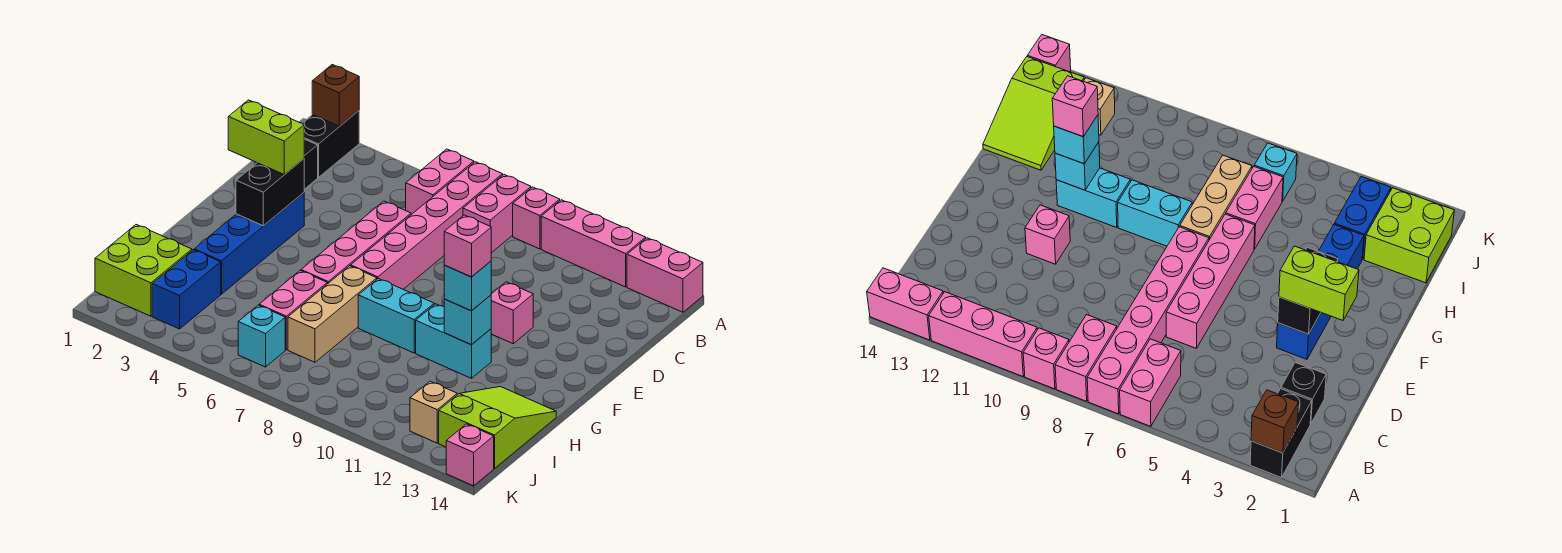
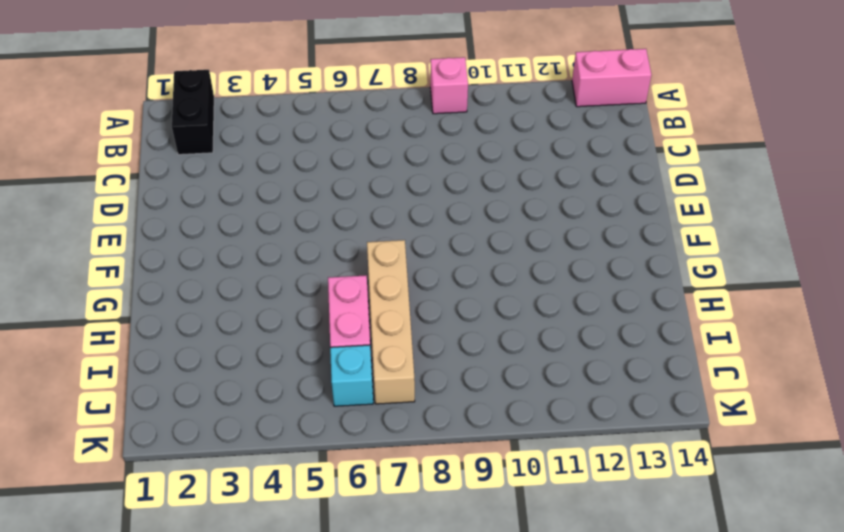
tan brick G7:J7 level 1 -> tan brick G7:I7 level 1
none -> pink brick A6:B6 level 1
none -> pink brick A7:F7 level 1
none -> pink brick A8:B8 level 1

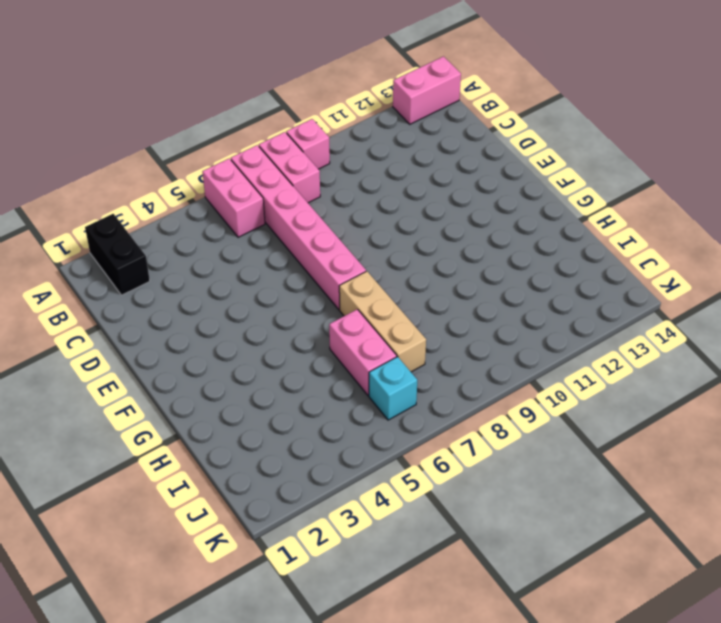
none -> pink brick A10:A12 level 1
none -> black brick C2 level 1
none -> pink brick D6:G6 level 1

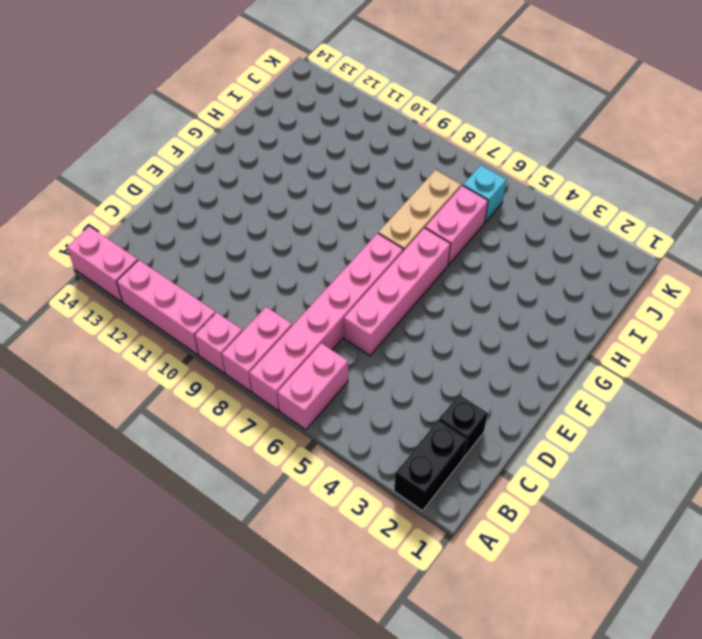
none -> blue brick E3:H3 level 1
none -> pink brick E11 level 1
none -> cyan brick G8:G9 level 1

